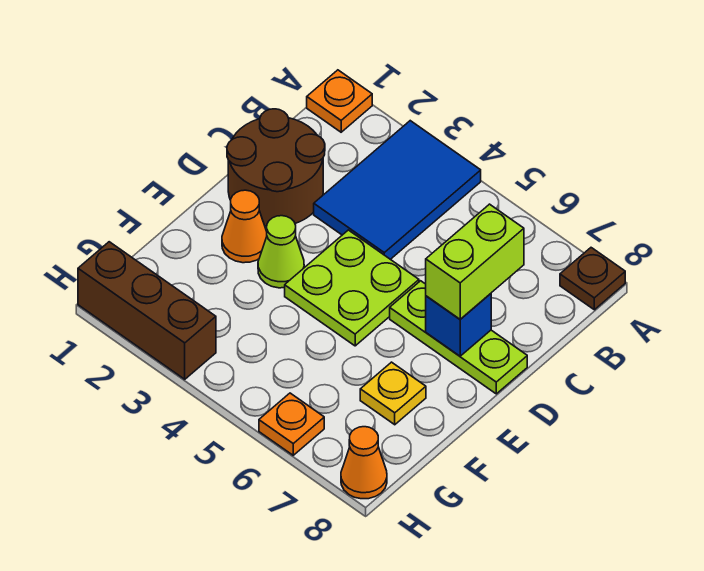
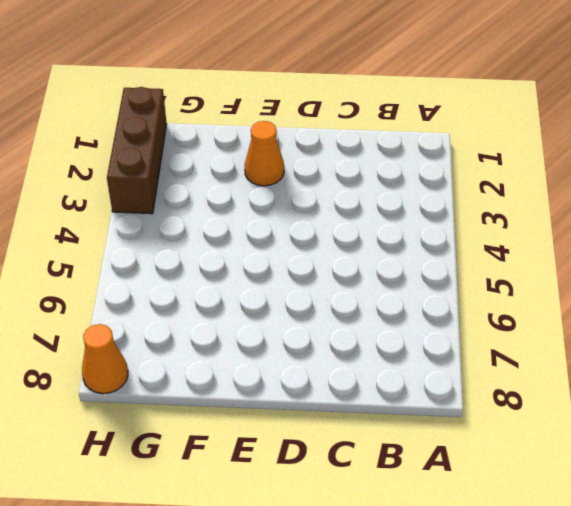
none -> orange plate A1 level 1
none -> blue tile A3:C4 level 1
none -> brown plate A8 level 1

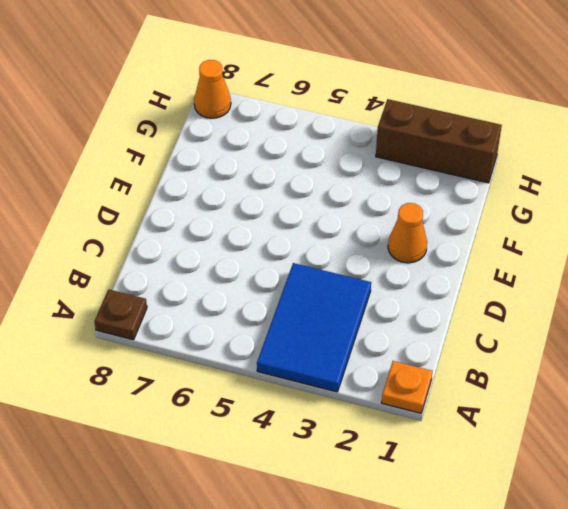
none -> brown round brick C1:D2 level 1
none -> lime plate D4:E5 level 1
none -> lime plate D6:D8 level 1

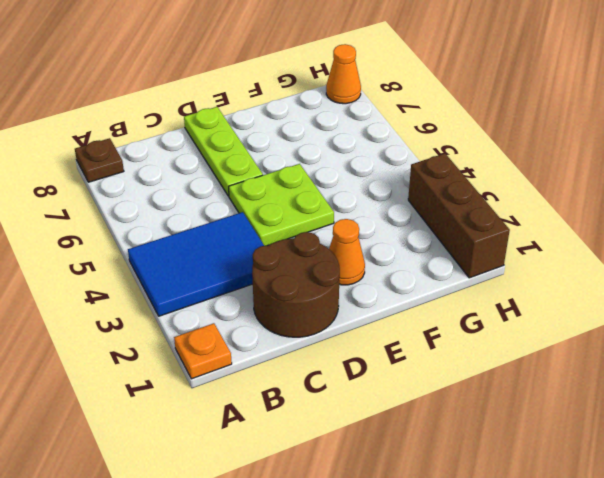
none -> lime cone E3 level 1
none -> yellow plate F7 level 1
none -> orange plate H6 level 1

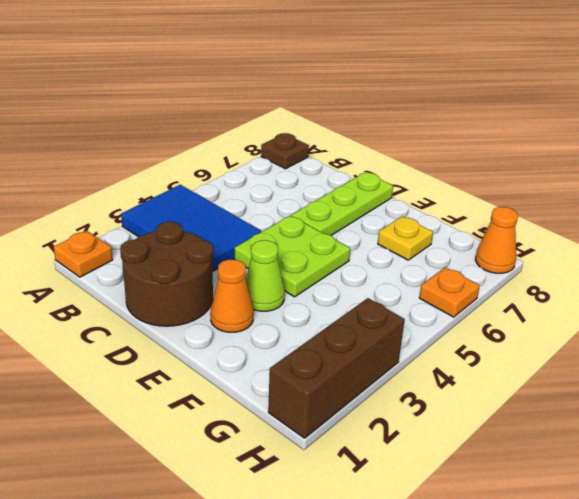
none -> blue brick D7 level 2
none -> lime brick C7:D7 level 3

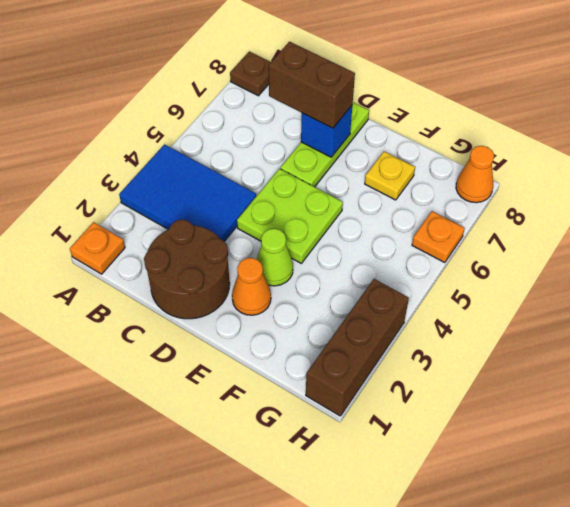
brown brick C7:D7 level 3 -> lime brick C7:D7 level 3

